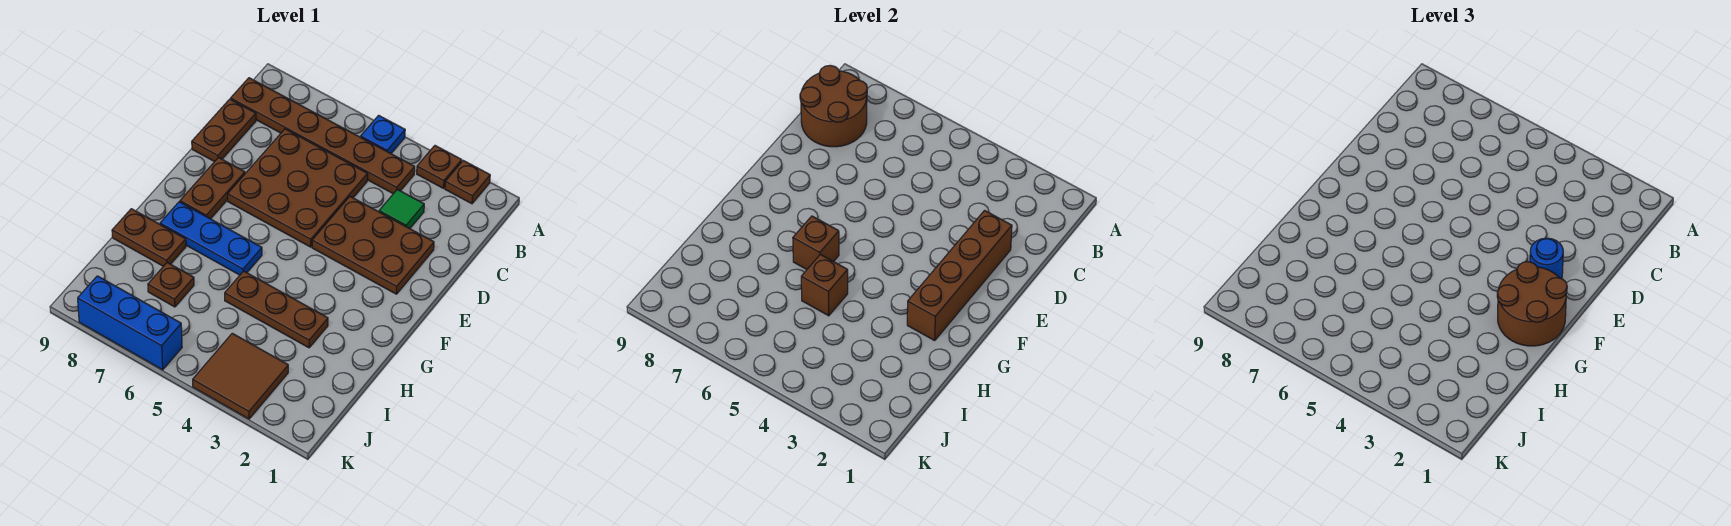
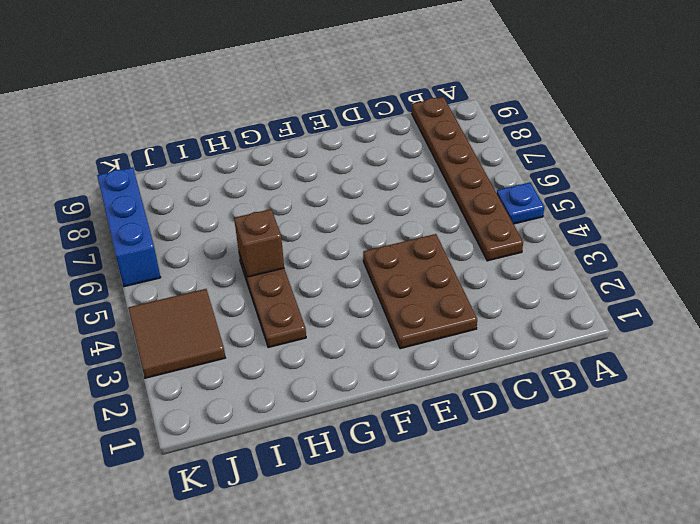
none -> brown plate A2 level 1
none -> brown plate A3 level 1
none -> green tile C3 level 1

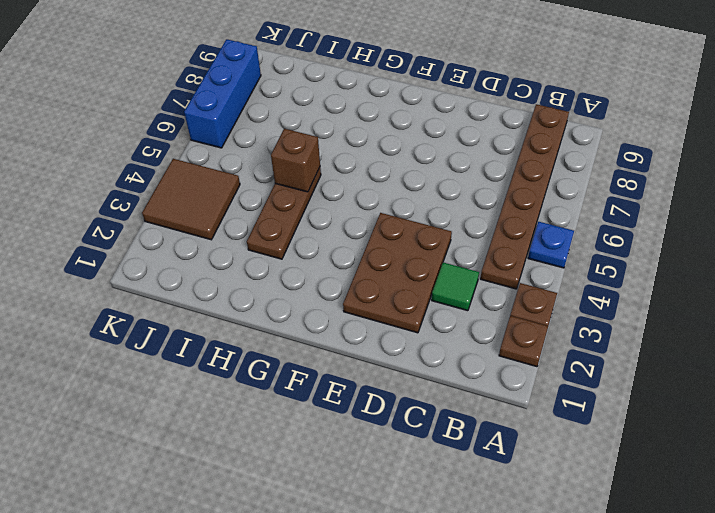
none -> brown plate C5:E7 level 1
none -> brown plate C9:D9 level 1
none -> brown plate E8:F8 level 1

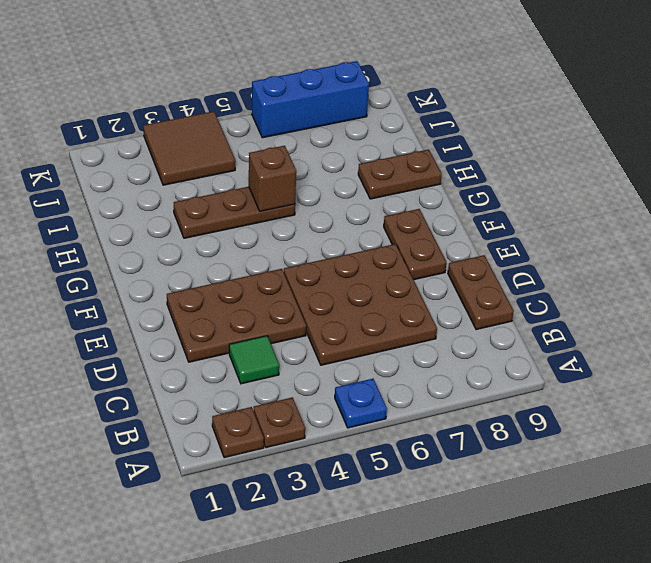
none -> brown plate B4:B9 level 1
none -> blue plate G6:G8 level 1
none -> brown plate I7 level 1

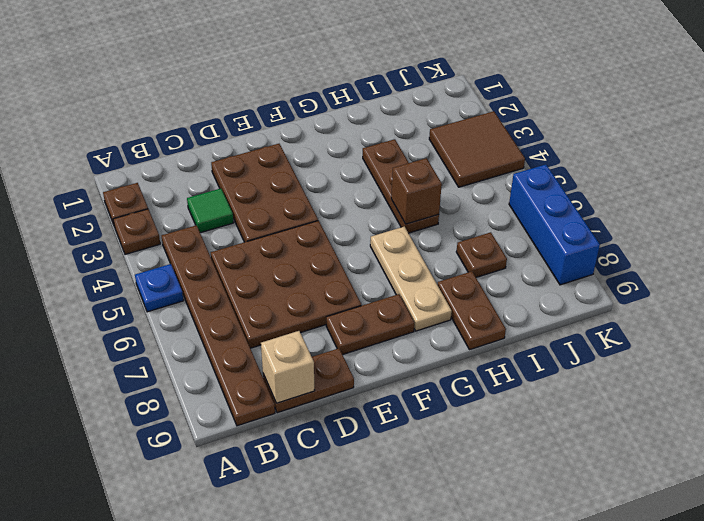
tan brick C9 level 2 -> brown round brick B8:C9 level 2
tan plate G6:G8 level 1 -> blue plate G6:G8 level 1
none -> brown brick D2:G2 level 2
none -> brown brick G6 level 2
none -> blue round brick E2 level 3

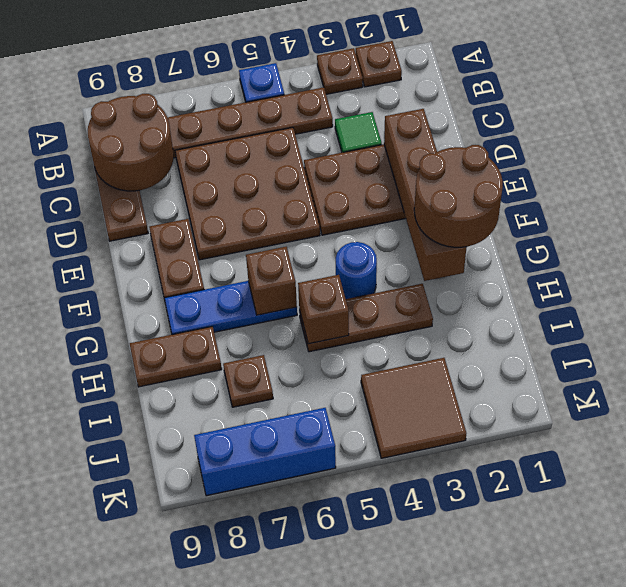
blue round brick G4 level 1 -> blue round brick E2 level 3

